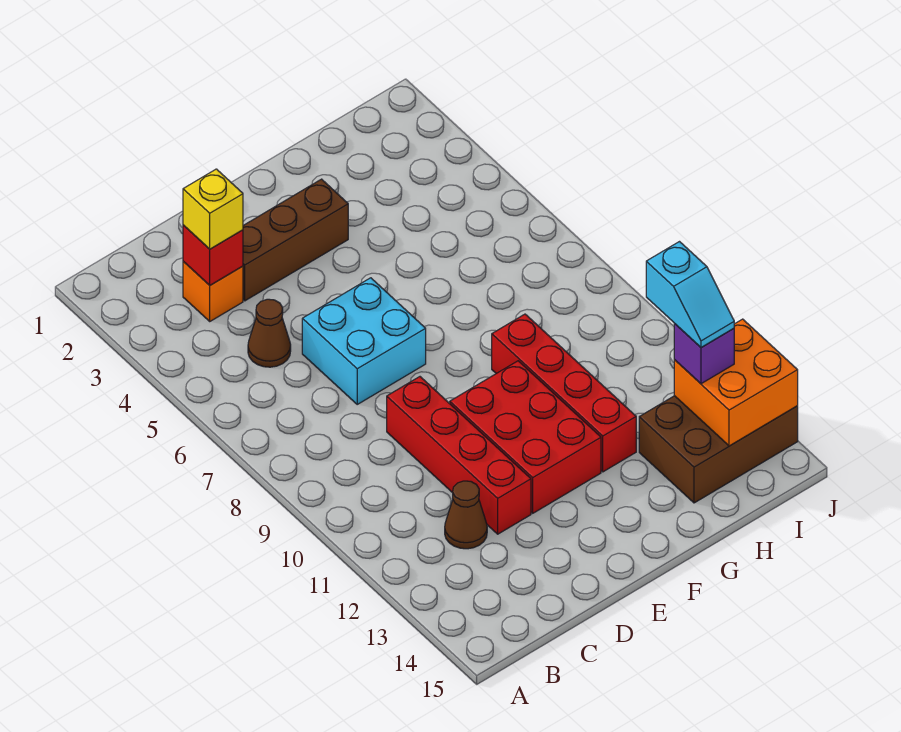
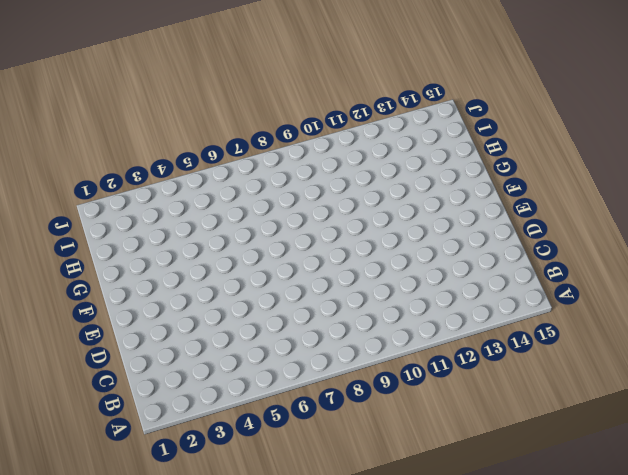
none -> orange brick C3 level 1
none -> brown cone C5 level 1
none -> brown cone C12 level 1

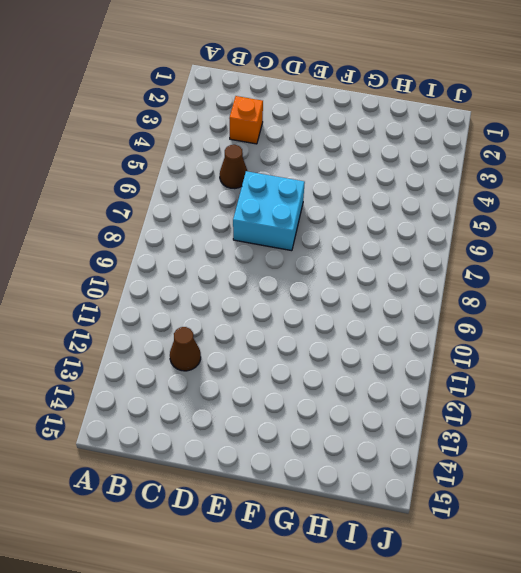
none -> brown brick D3:F3 level 1
none -> red brick D9:D12 level 1
none -> red brick E10:F12 level 1

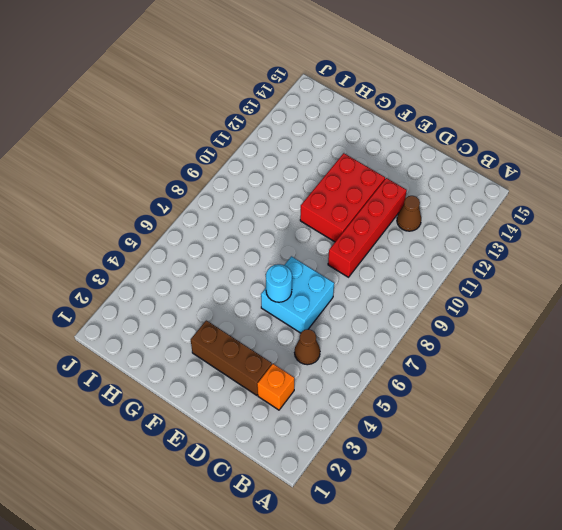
cyan round brick E6 level 2 -> none
none -> red brick G9:G12 level 1
none -> brown brick H13:J14 level 1
none -> red brick C3 level 2

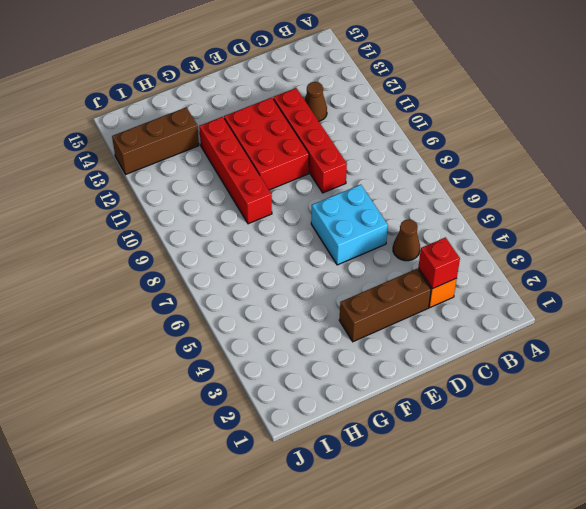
brown brick H13:J13 level 1 -> brown brick H13:J14 level 1
none -> orange brick I13:J14 level 2
none -> yellow brick C3 level 3
none -> purple brick I13 level 3

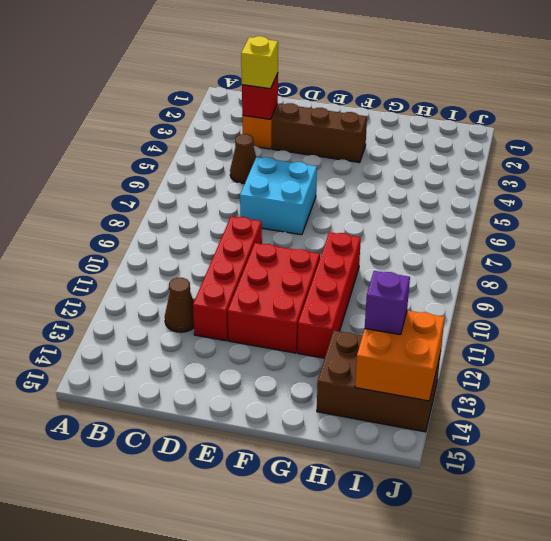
none -> cyan slope I12:I13 level 4 top 12

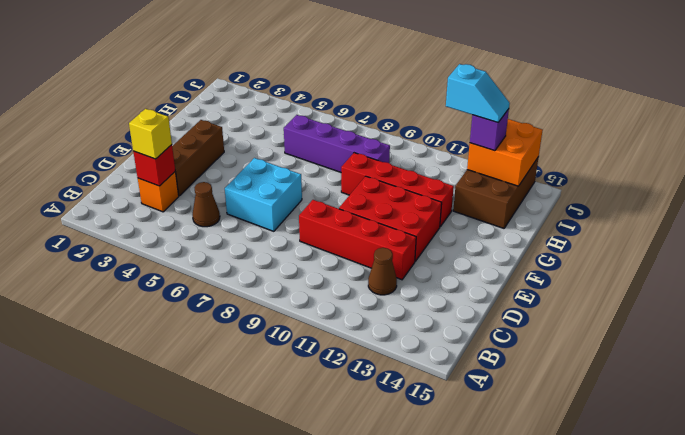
purple brick H6:H9 level 1 -> none

